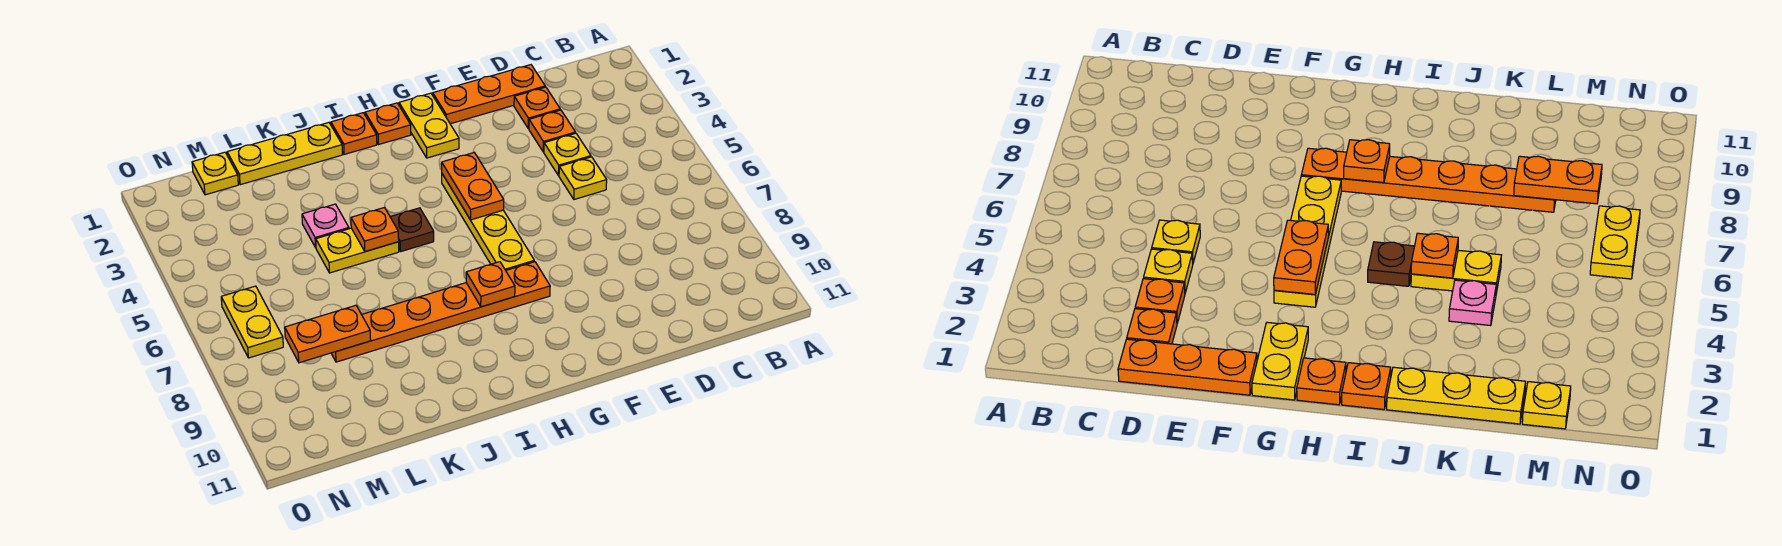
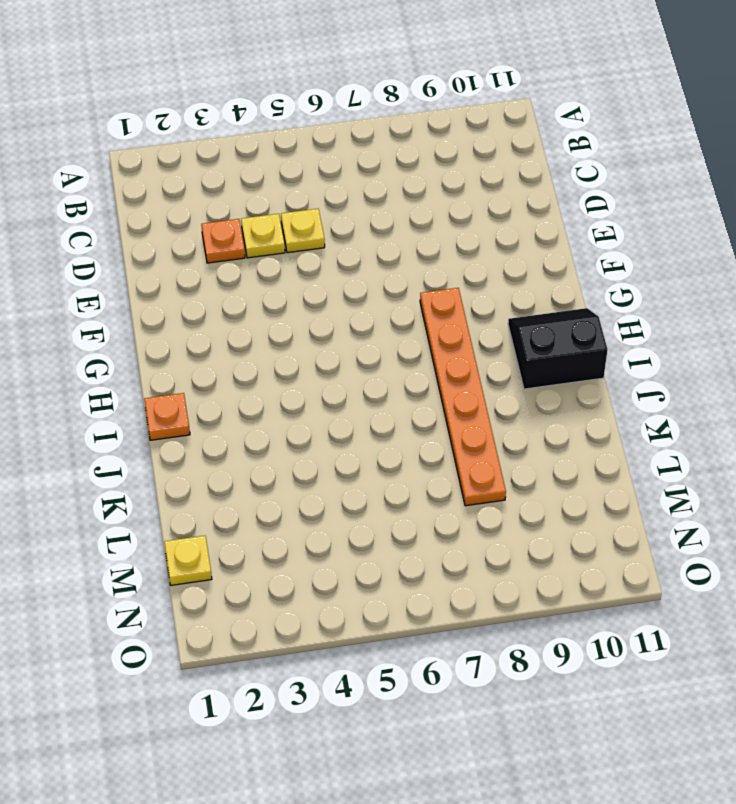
black slope H10:I11 level 1 top I -> none
none -> orange plate D1:F1 level 1
none -> orange plate D2 level 1
none -> yellow plate G1:G2 level 1

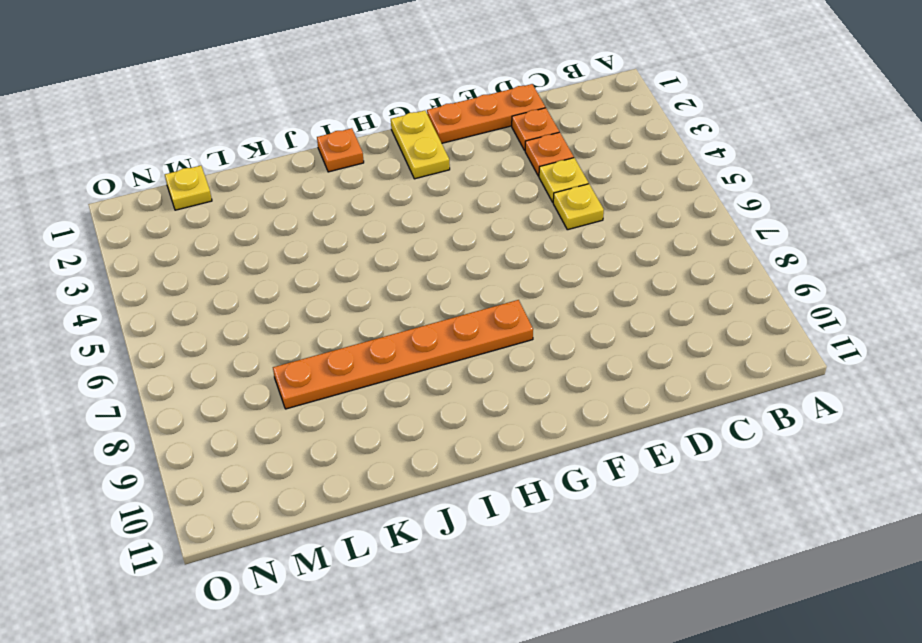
none -> yellow plate G4:G7 level 1
none -> orange plate H1 level 1
none -> brown plate I5 level 1

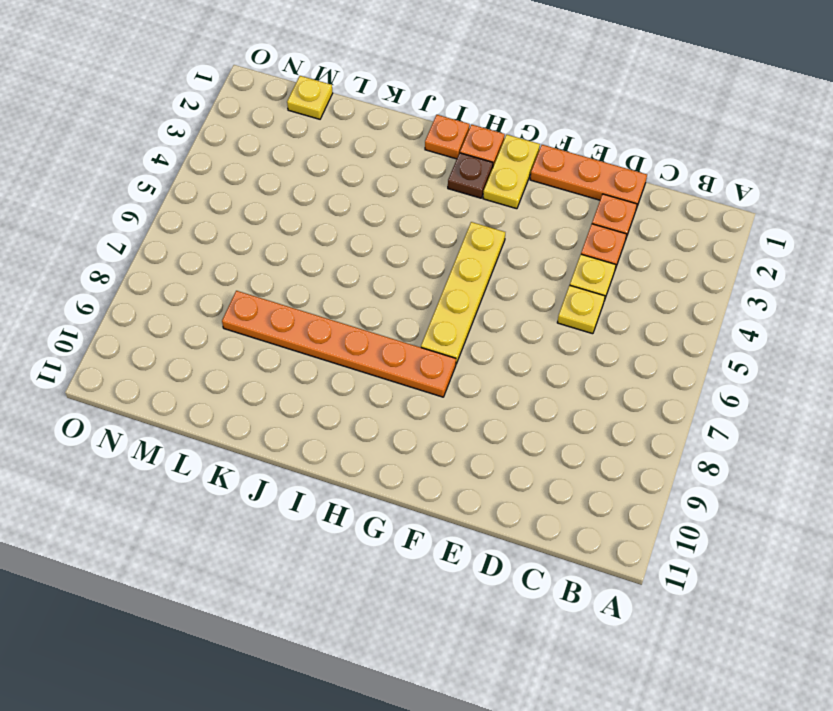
brown plate H2 level 1 -> brown plate I5 level 1
none -> yellow plate J1:L1 level 1
none -> yellow plate J5:K5 level 1
none -> pink plate K4 level 1

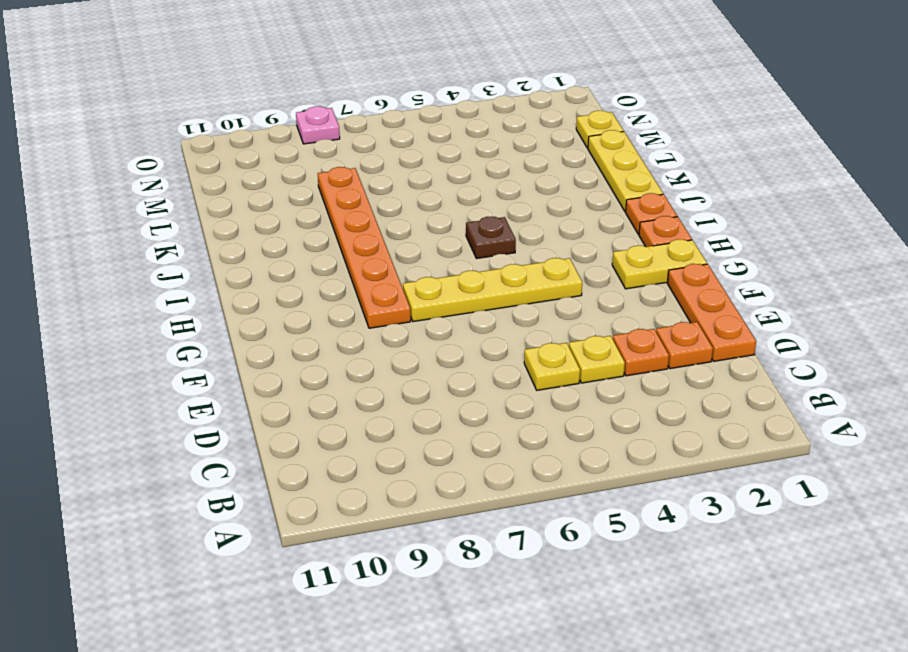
pink plate O8 level 1 -> pink plate K4 level 1
none -> yellow plate J5:K5 level 1
none -> yellow plate N6:N7 level 1
none -> orange plate G4:G5 level 2

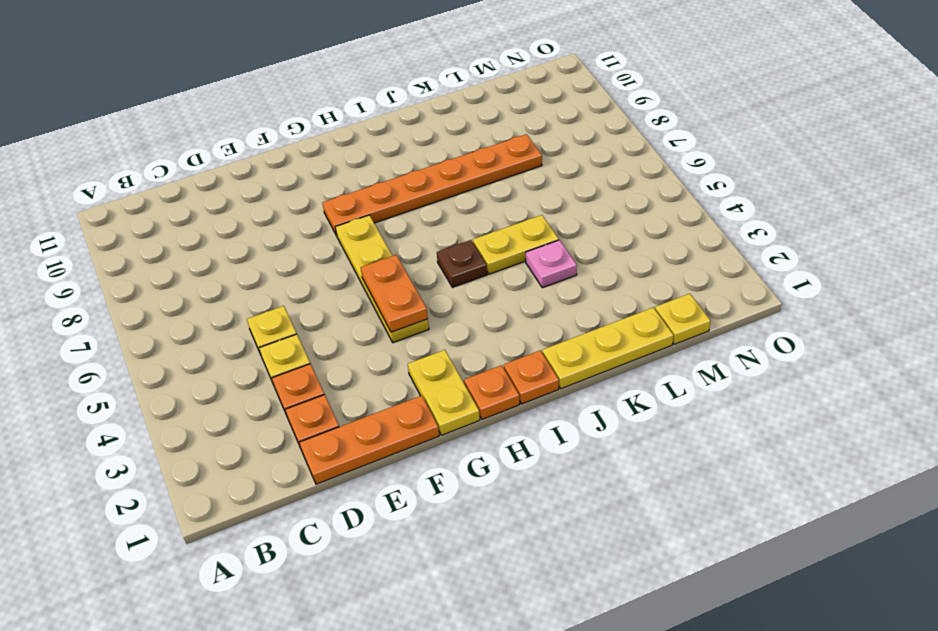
none -> yellow plate N6:N7 level 1
none -> orange plate H8 level 2
none -> orange plate J5 level 2

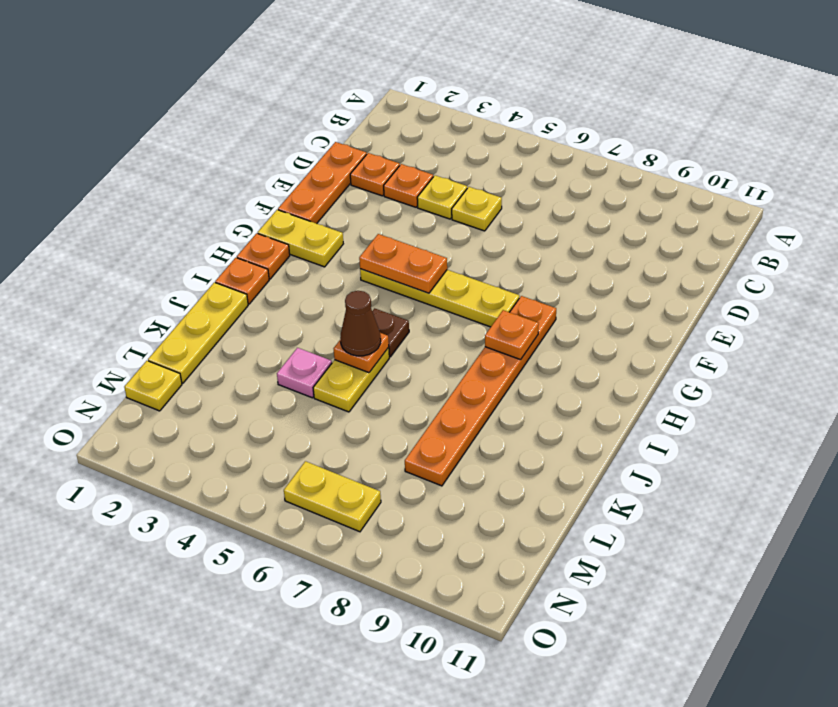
brown cone J5 level 3 -> none
none -> orange plate L8:M8 level 2

